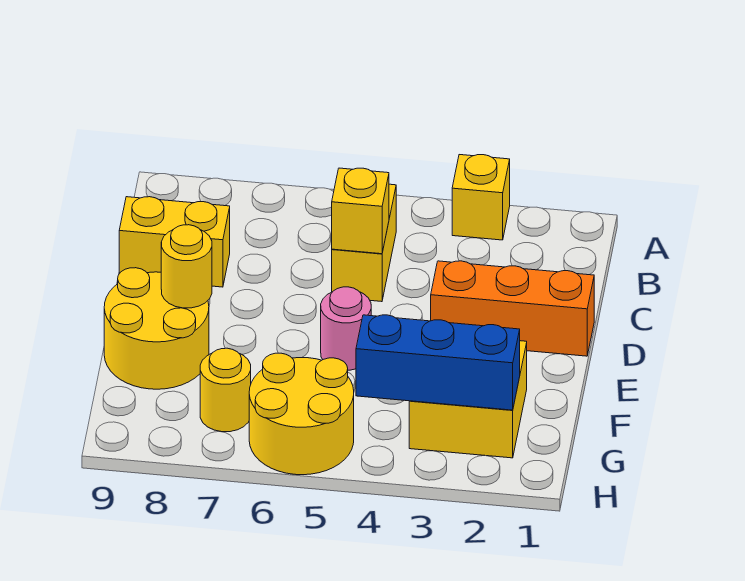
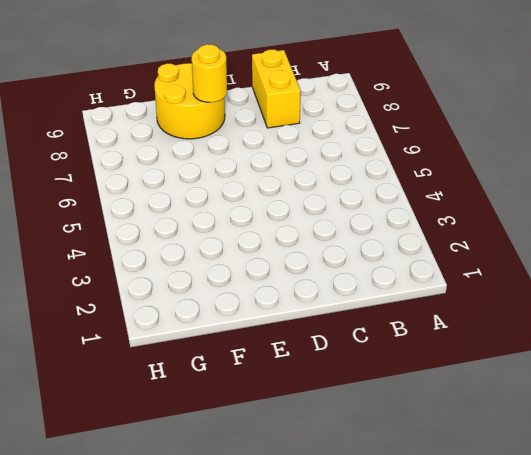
none -> yellow brick A3 level 1
none -> yellow brick B5:C5 level 1
none -> orange brick D1:D3 level 1

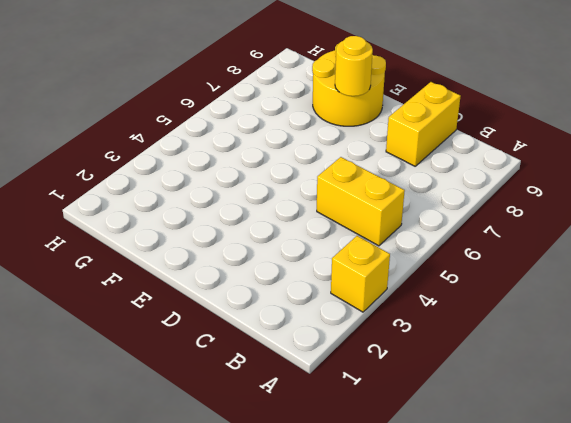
none -> orange brick D1:D3 level 1
none -> pink round brick E5 level 1
none -> yellow brick F2:G3 level 1

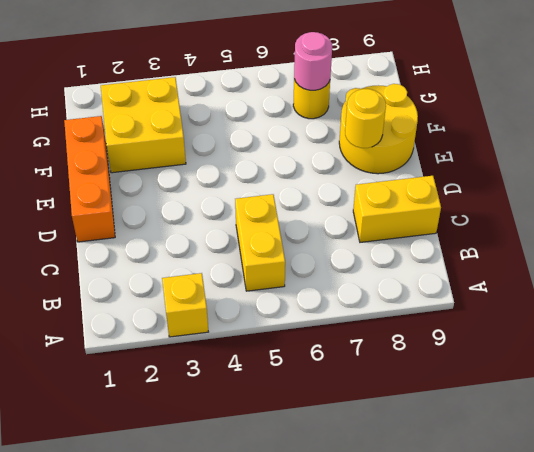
orange brick D1:F1 level 1 -> orange brick D1:D3 level 1
pink round brick G7 level 2 -> pink round brick E5 level 1
none -> yellow round brick G5:H6 level 1
none -> yellow brick C5 level 2
none -> blue brick G2:G4 level 2

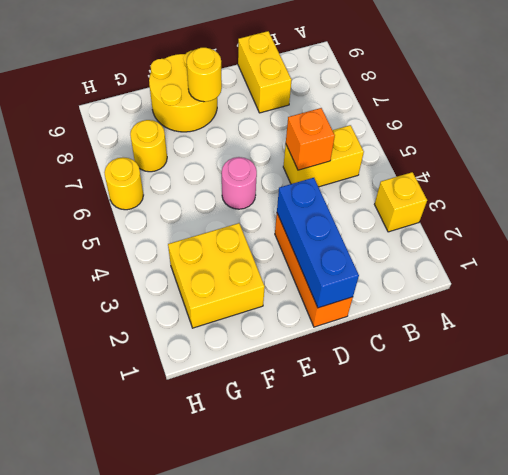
orange brick C5 level 2 -> yellow brick C5 level 2
blue brick D1:D3 level 2 -> blue brick G2:G4 level 2
yellow round brick H6 level 1 -> yellow round brick G5:H6 level 1

